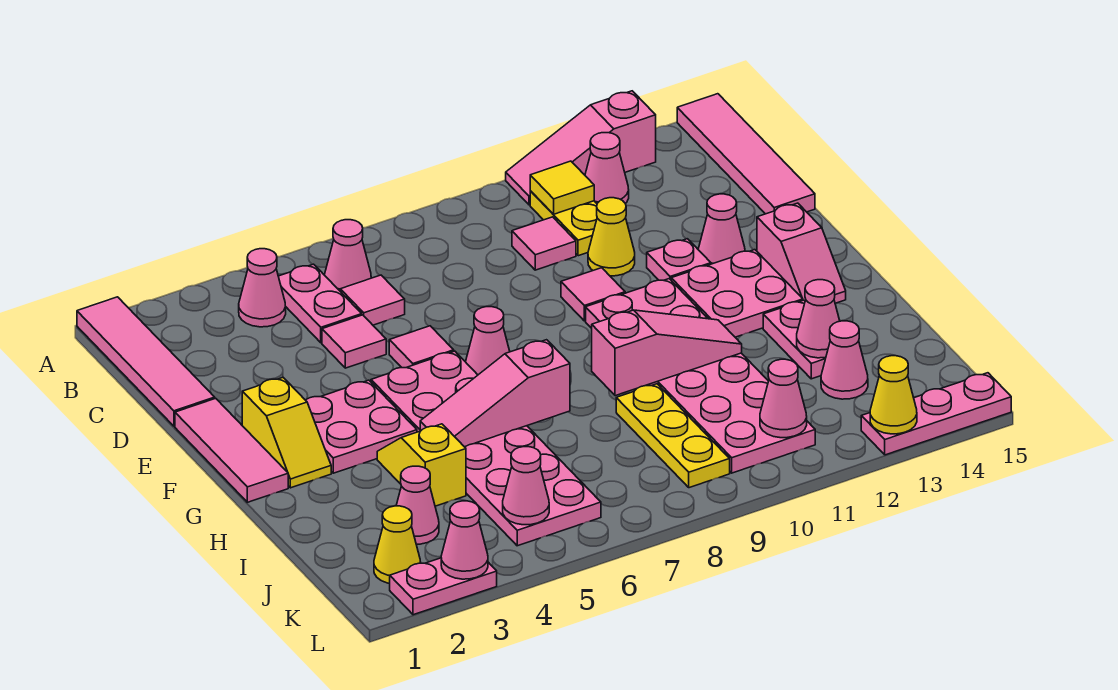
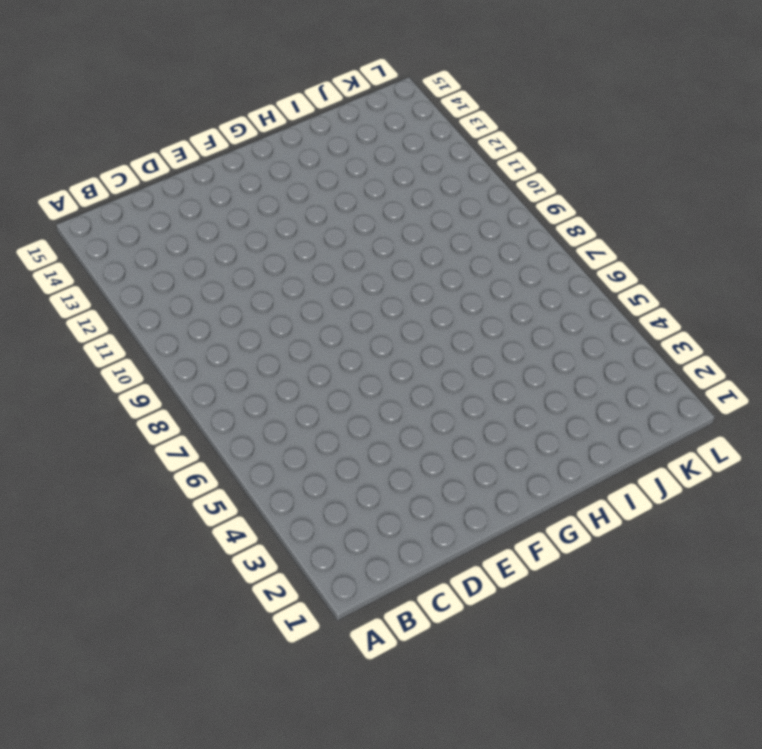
none -> pink tile A1:D1 level 1
none -> pink slope A11:A13 level 1 top 13
none -> pink tile A15:D15 level 1
none -> pink cone B4 level 1

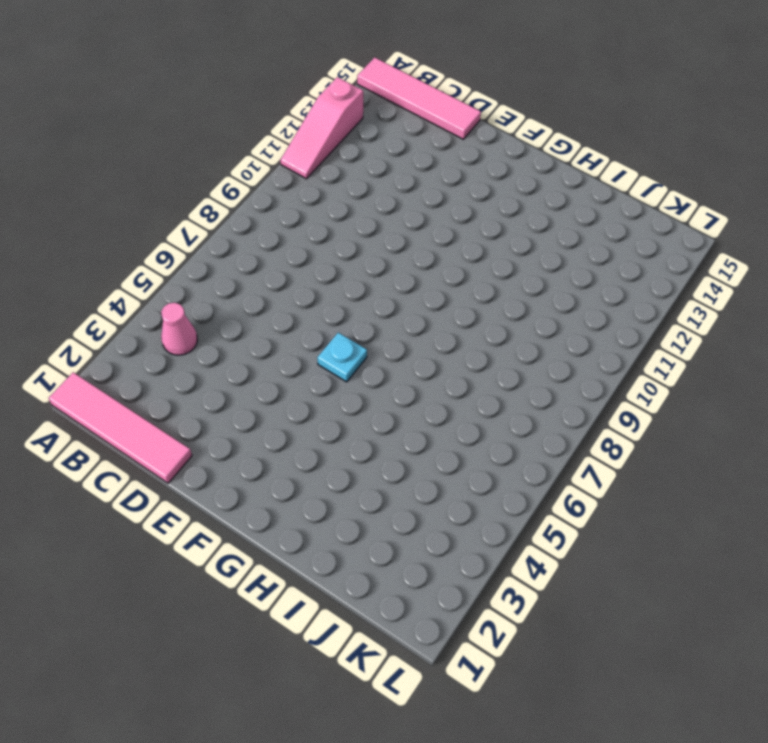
cyan plate F6 level 1 -> pink plate F5:K6 level 1
none -> pink plate B5:C5 level 1
none -> pink cone B6 level 1
none -> yellow plate B11:C11 level 1
none -> pink cone B12 level 1

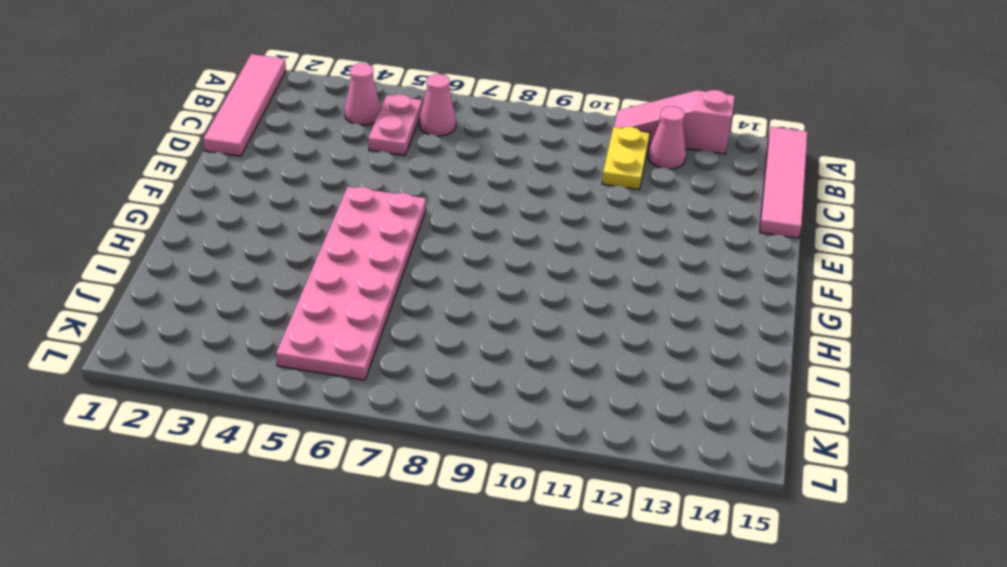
none -> pink tile C6 level 1
none -> pink tile C10 level 1
none -> pink tile D5 level 1
none -> yellow cone D11 level 1

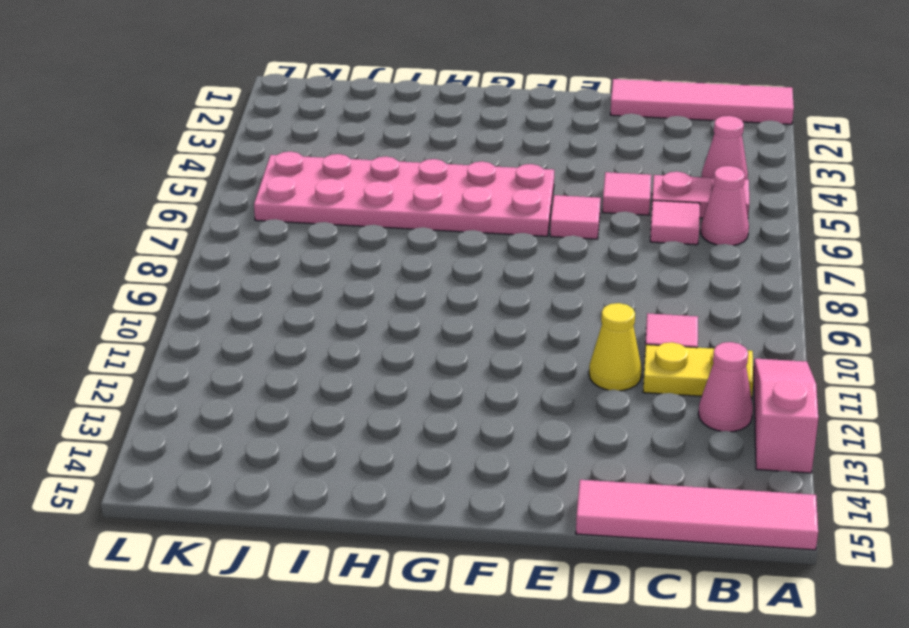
none -> pink tile E1:G1 level 1
none -> pink tile E10 level 1
none -> pink plate E12 level 1
none -> pink cone E13 level 1

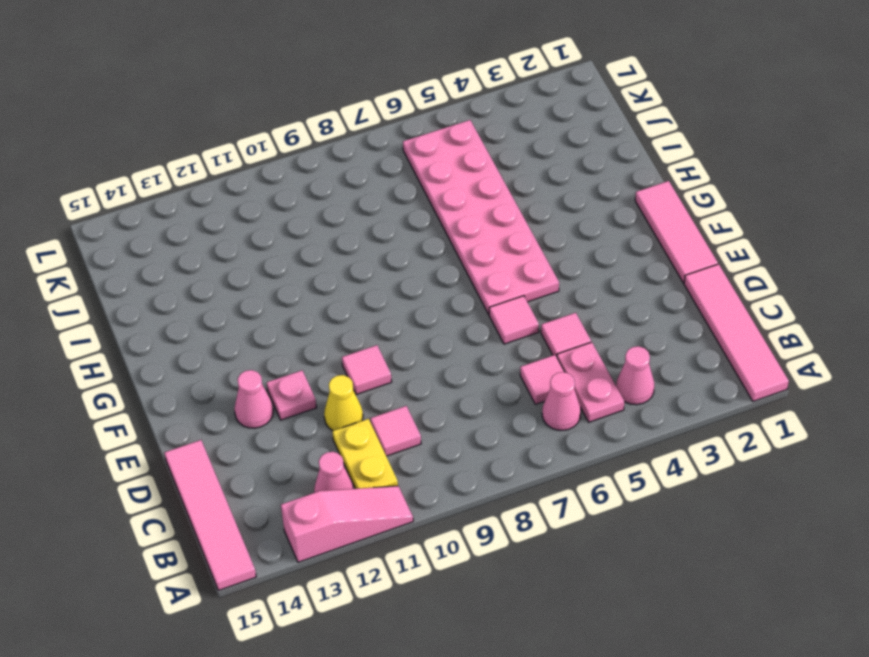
none -> yellow slope F2:G2 level 1 top F
none -> pink plate F3:G4 level 1
none -> pink cone F7 level 1
none -> pink plate F10:K11 level 1

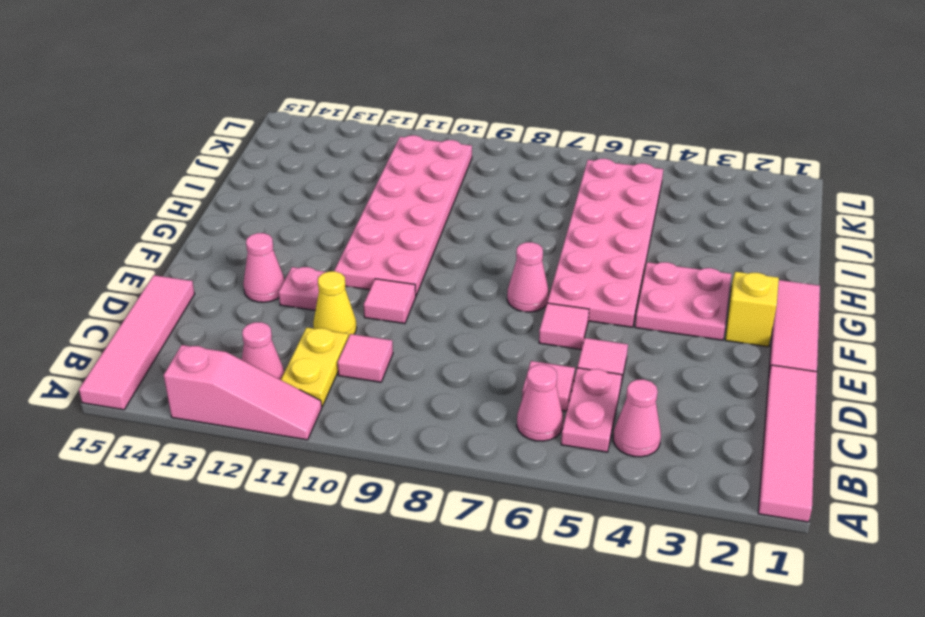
none -> pink plate F12:G13 level 1
none -> pink slope F14:G14 level 1 top F
none -> yellow slope H4:I4 level 1 top I
none -> pink plate H13:I13 level 1

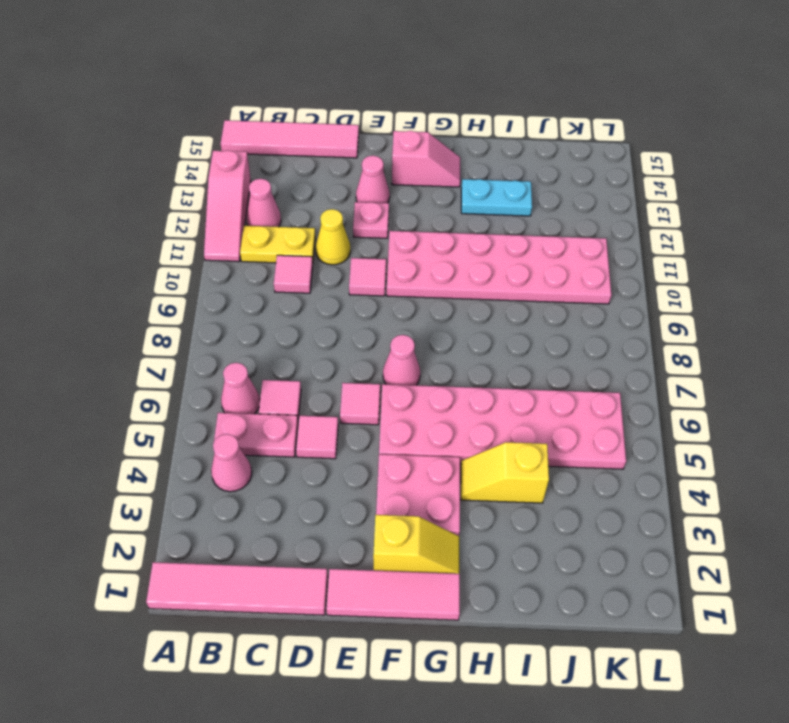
cyan plate H13:I13 level 1 -> pink plate H13:I13 level 1
none -> pink plate F12:G13 level 1
none -> yellow plate I9:K9 level 1
none -> pink cone J3 level 1
none -> pink cone J13 level 1

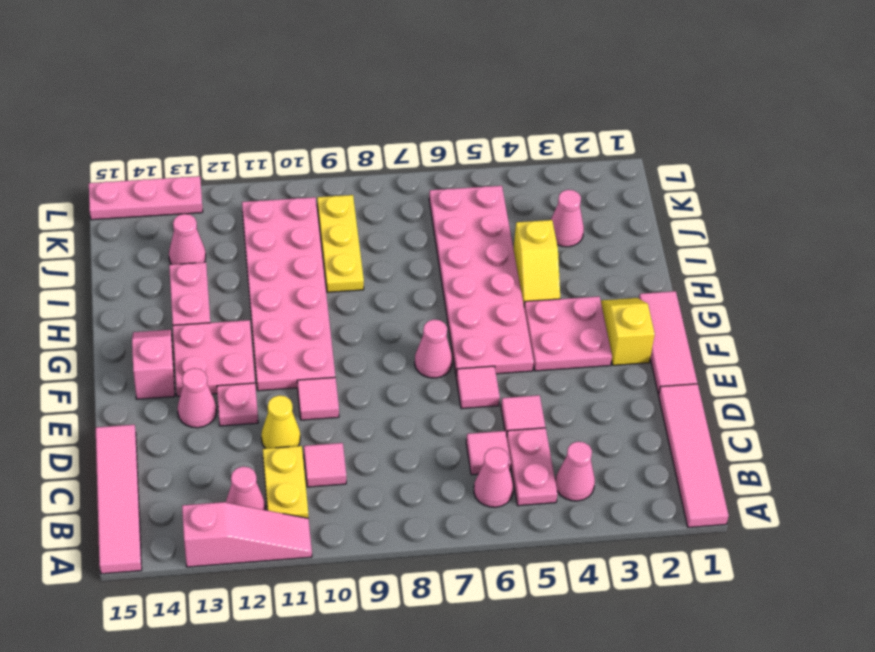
none -> yellow cone K2 level 1
none -> pink plate L2:L3 level 1
none -> yellow tile B11 level 2
none -> pink slope H5:H7 level 2 top 7

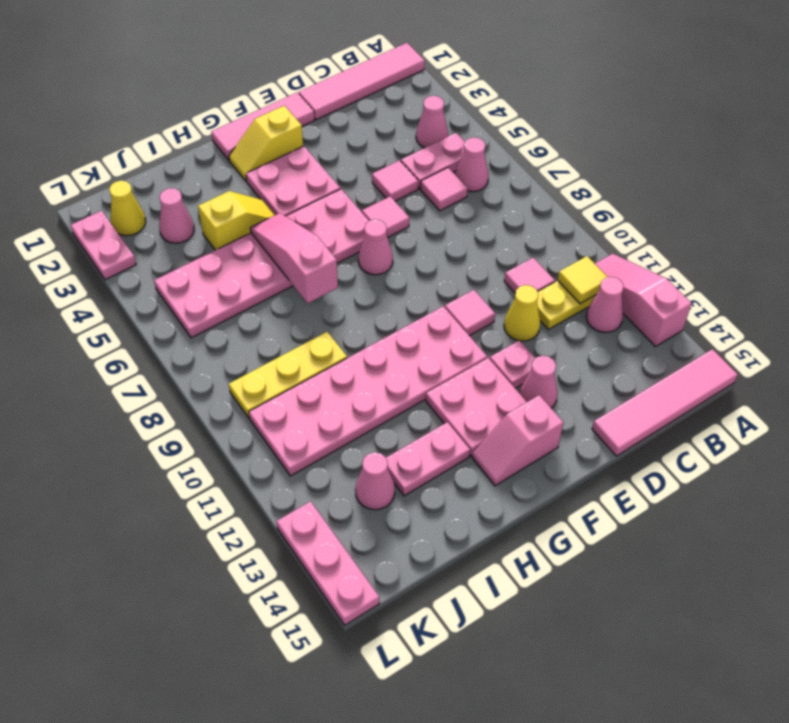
none -> pink slope H9:H11 level 2 top 9
none -> pink cone I13 level 2
none -> pink cone K5 level 2
none -> pink cone K11 level 2

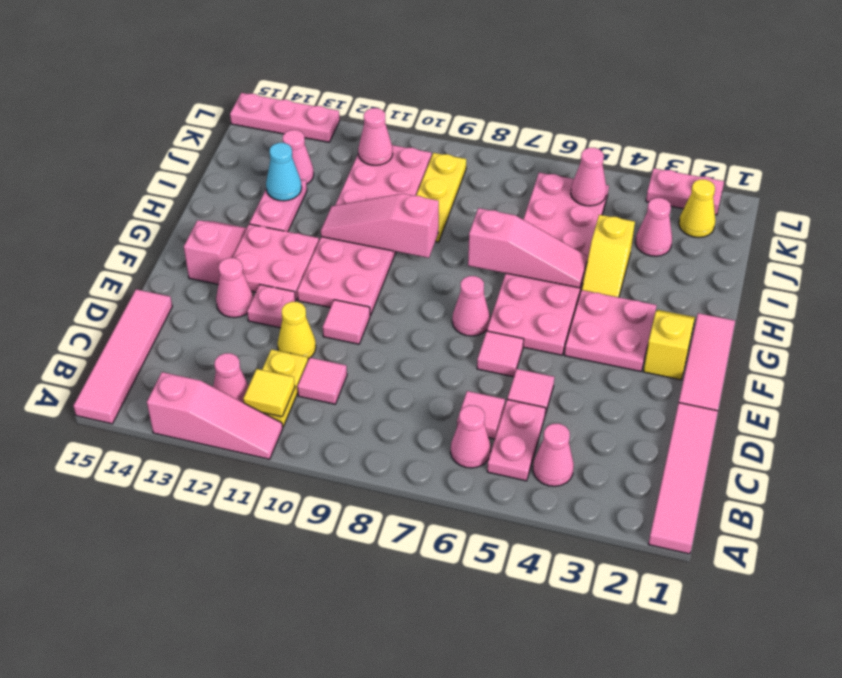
cyan cone I13 level 2 -> pink cone I13 level 2
none -> pink cone L3 level 2
none -> yellow cone L13 level 2

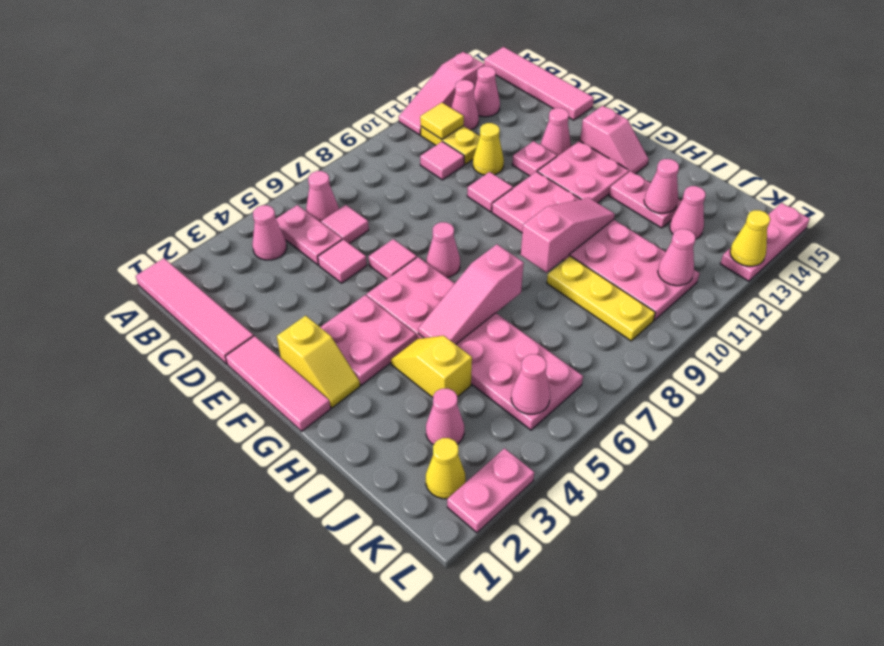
pink cone B13 level 1 -> pink cone L3 level 2

